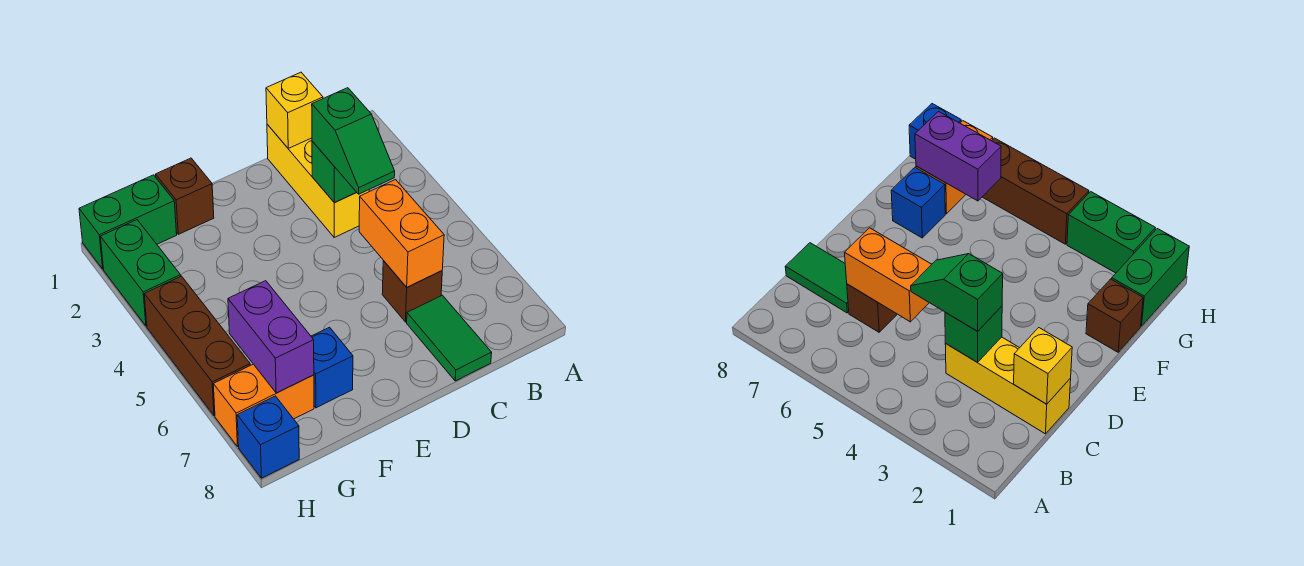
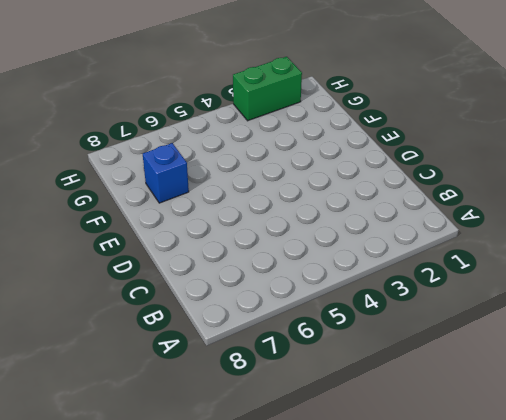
none -> yellow brick C1:C3 level 1
none -> brown brick C6 level 1
none -> green tile C7:C8 level 1

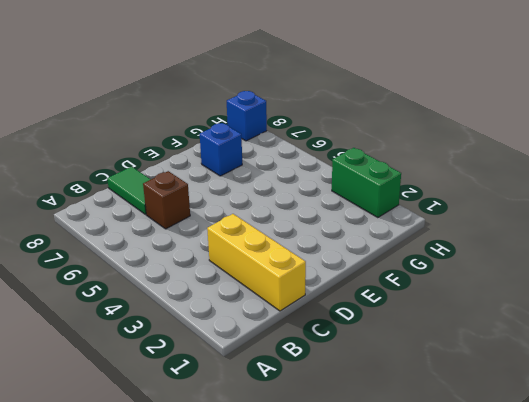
none -> brown brick F1 level 1
none -> green brick G1:H1 level 1
none -> orange brick G7:H7 level 1

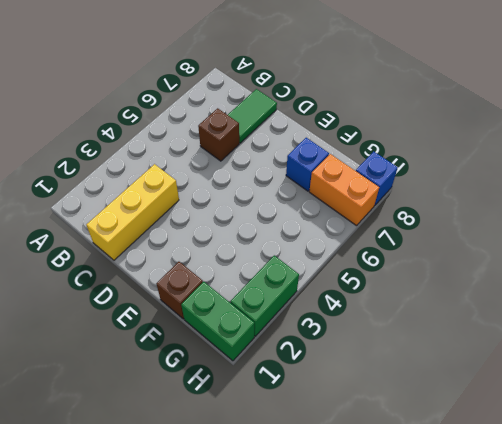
none -> brown brick H4:H6 level 1
none -> yellow brick C1 level 2
none -> green brick C3 level 2

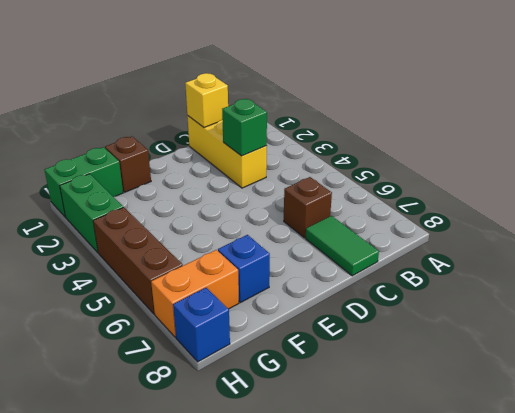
none -> orange brick C5:C6 level 2
none -> purple brick G6:G7 level 2
none -> green slope C3:C4 level 3 top 3

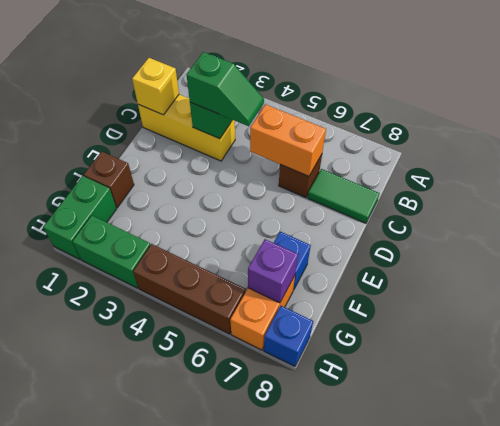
purple brick G7 level 2 -> purple brick G6:G7 level 2

